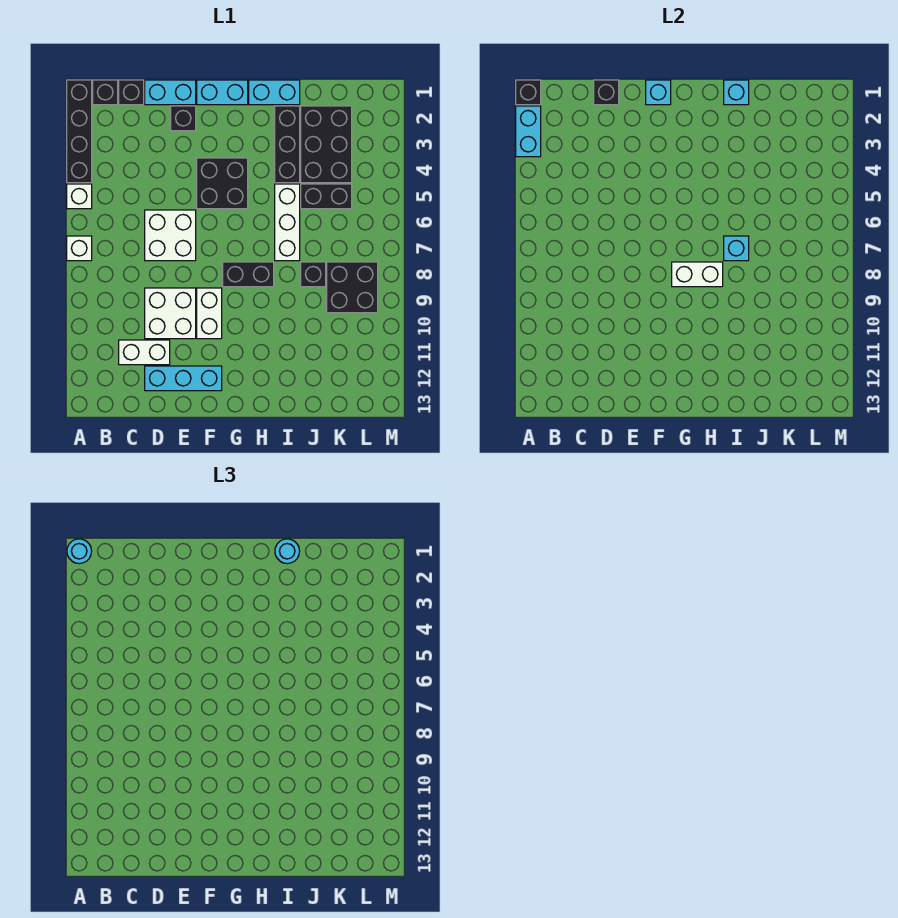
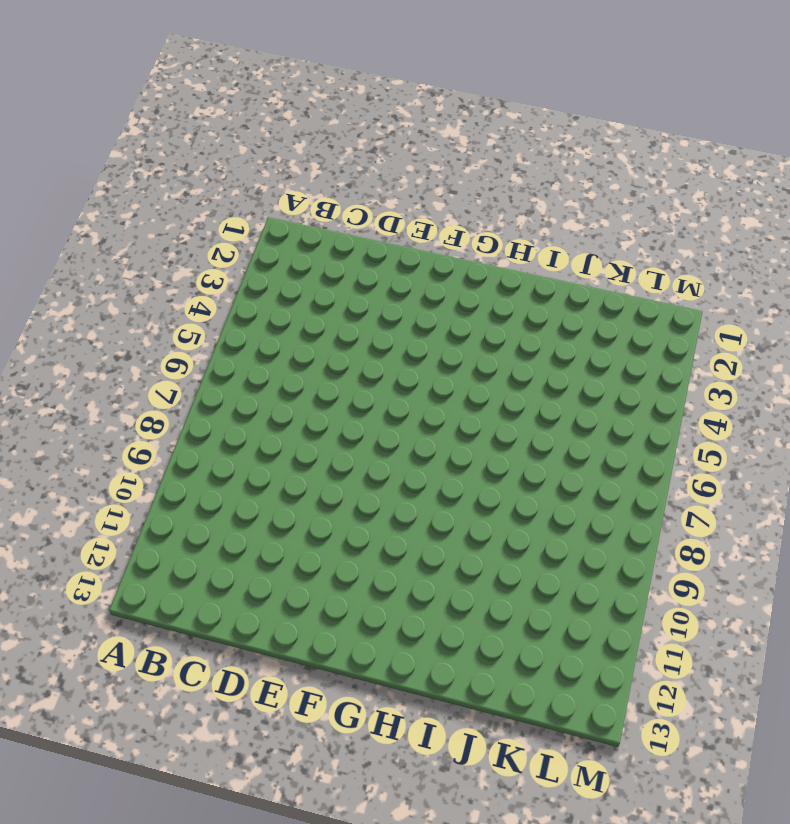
none -> black brick A1:A4 level 1
none -> white brick A5 level 1
none -> white brick A7 level 1
none -> black brick B1 level 1

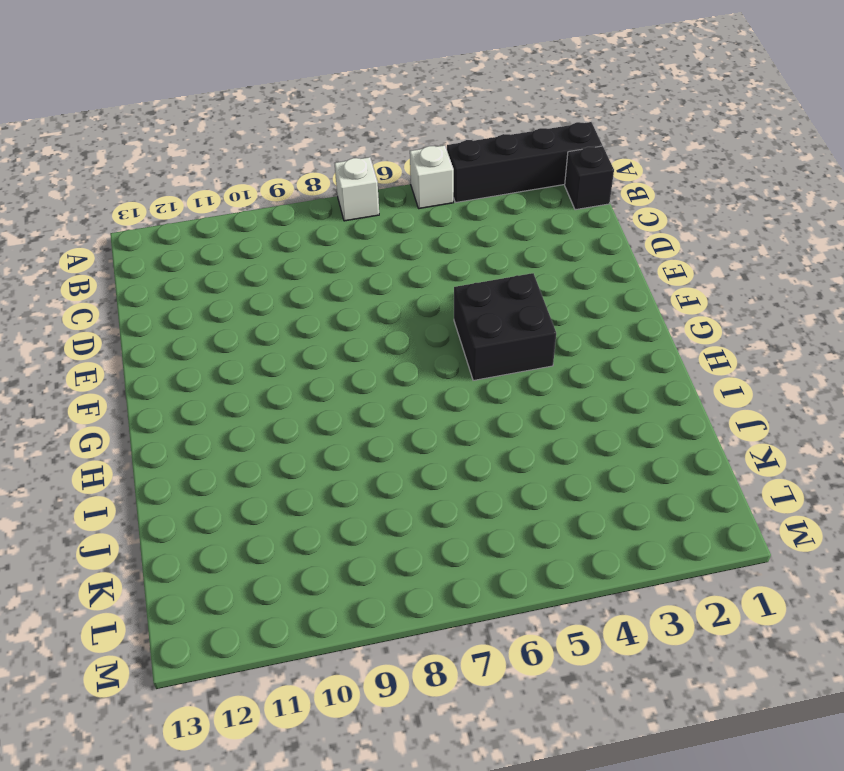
none -> black brick C1 level 1
none -> white brick C11:D11 level 1
none -> cyan brick D1:E1 level 1
none -> white brick D6:E7 level 1

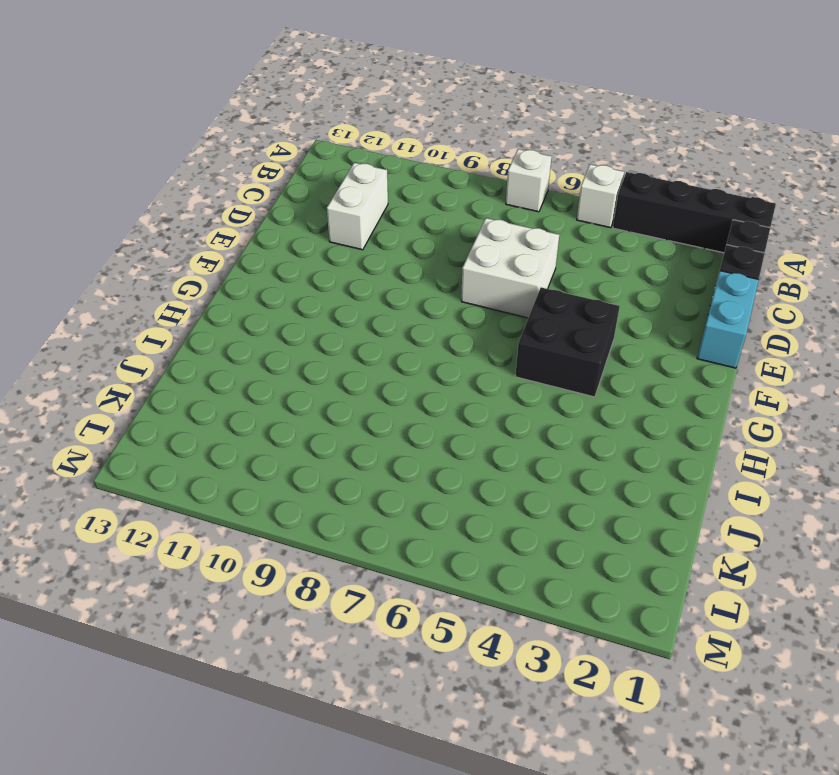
none -> white brick D9:E10 level 1
none -> cyan brick D12:F12 level 1
none -> black brick E2 level 1
none -> cyan brick F1:G1 level 1

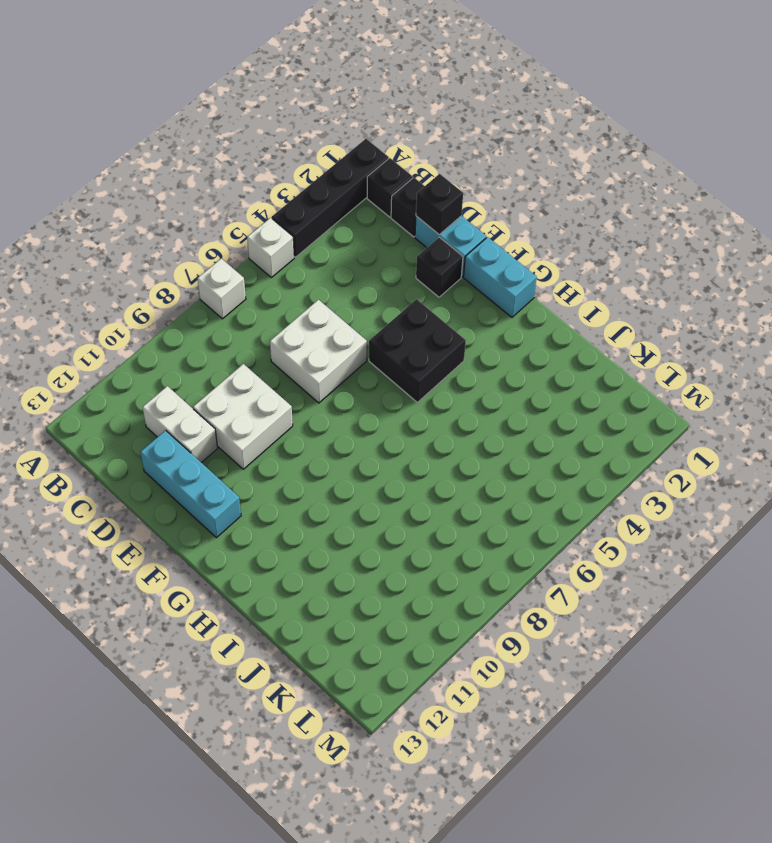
none -> white brick F9:F10 level 1
none -> black brick G8:H8 level 1
none -> cyan brick H1:I1 level 1
none -> black brick I2:I4 level 1

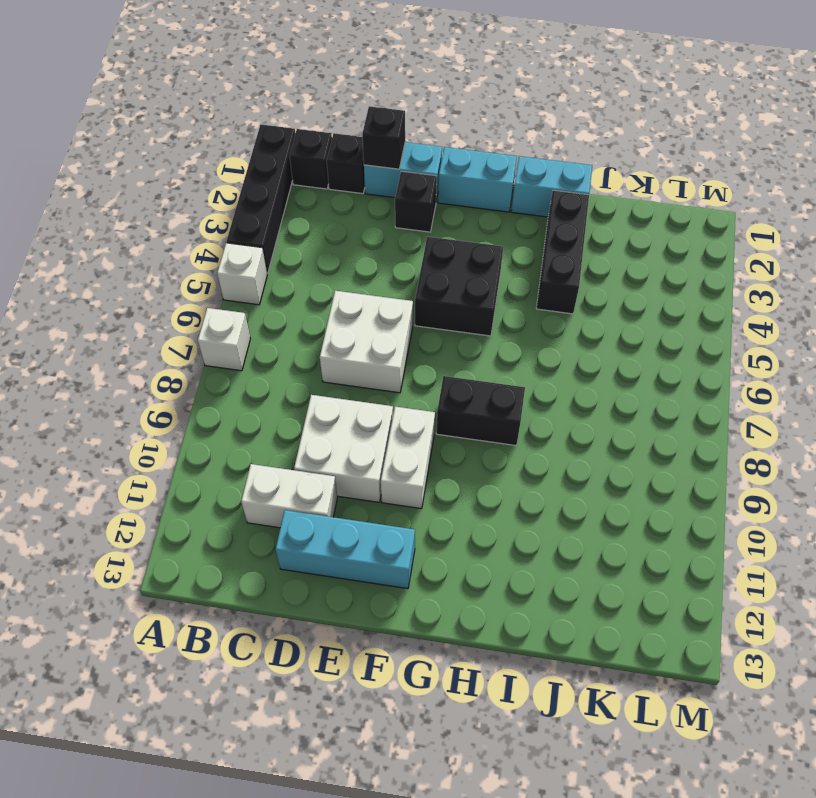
none -> white brick I5:I7 level 1
none -> black brick J2:K4 level 1
none -> black brick J5:K5 level 1
none -> black brick J8 level 1

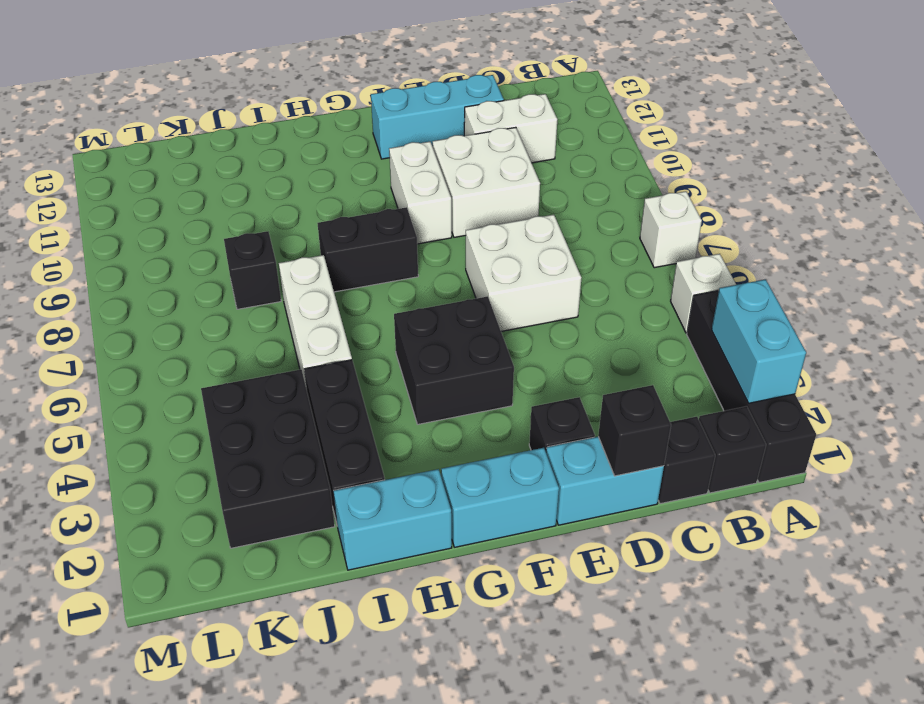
none -> black brick J5:K5 level 1
none -> black brick K8:L9 level 1
none -> black brick A1 level 2
none -> cyan brick F1 level 2

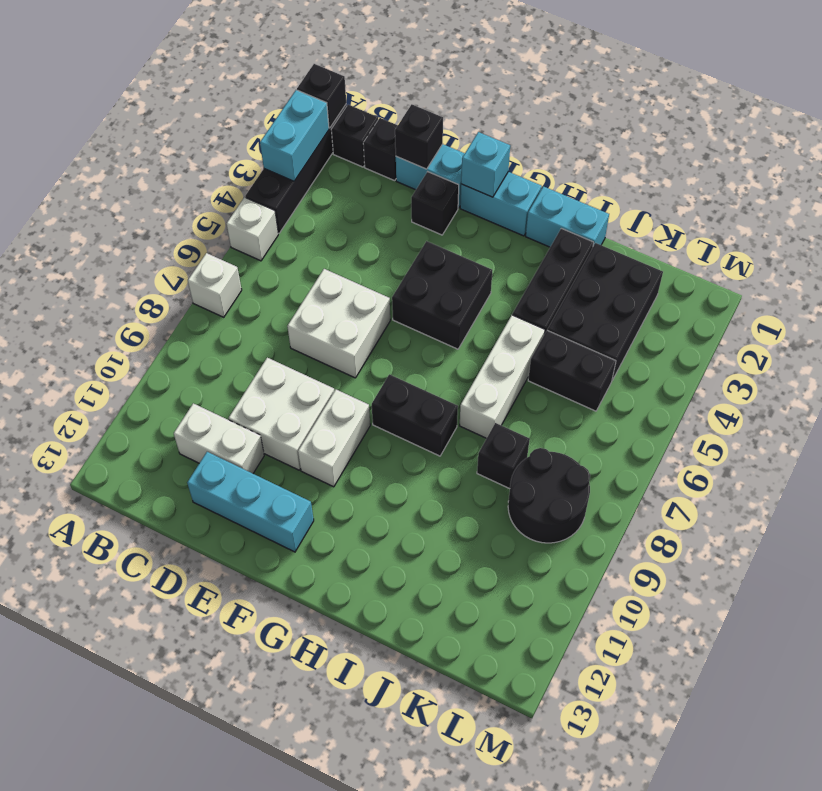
black round brick K8:L9 level 1 -> black brick K8:L9 level 1
none -> white brick G8:H8 level 2
none -> cyan brick I1 level 2
none -> cyan brick I7 level 2
none -> cyan round brick A1 level 3

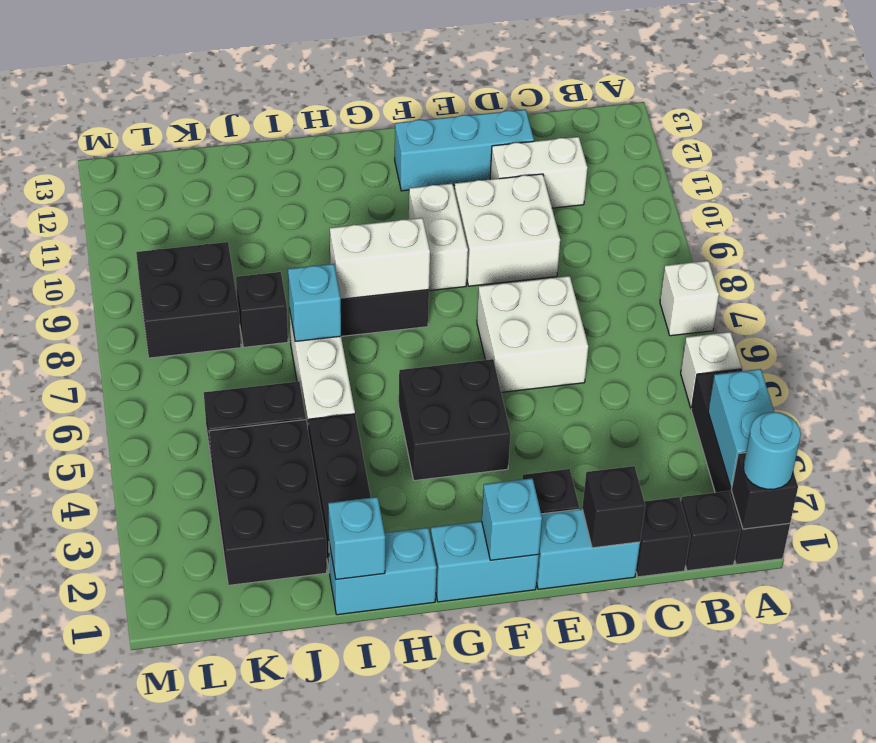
none -> cyan round brick I1 level 3

